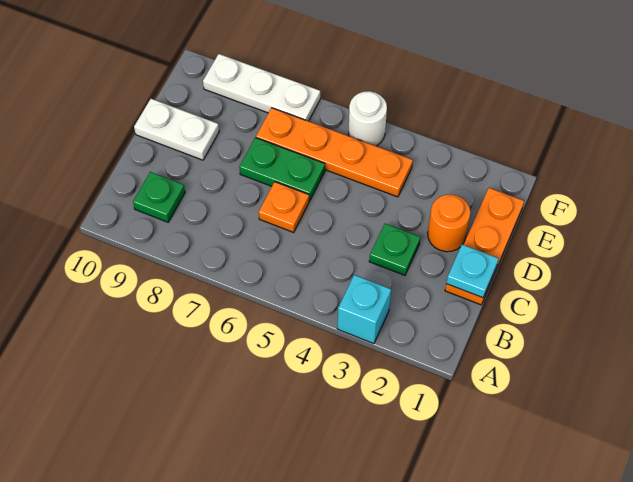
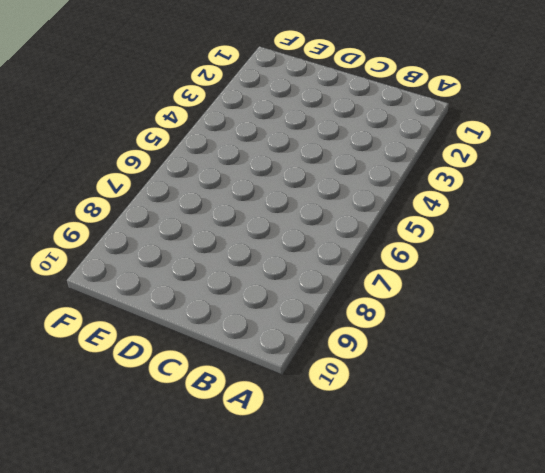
none -> cyan brick A3 level 1
none -> green plate B9 level 1
none -> orange plate C1:E1 level 1

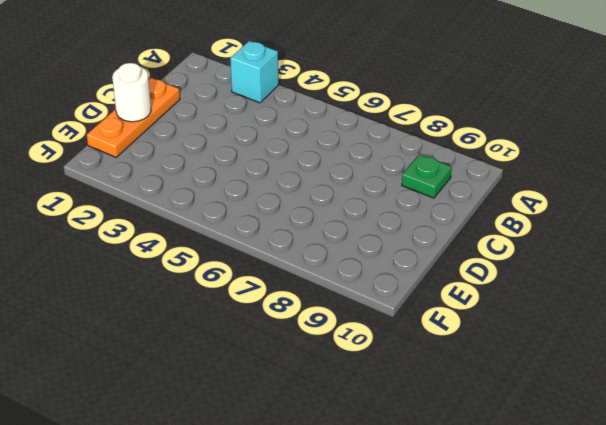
white round brick D1 level 2 -> white round brick F5 level 1
none -> green plate C3 level 1
none -> orange plate C6 level 1
none -> orange round brick D2 level 1

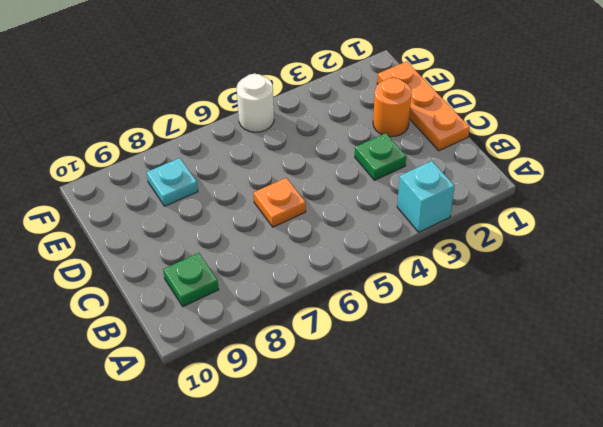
cyan plate E8 level 1 -> cyan plate C1 level 2
none -> green plate D6:D7 level 1
none -> white plate D9:D10 level 1
none -> orange plate E4:E7 level 1

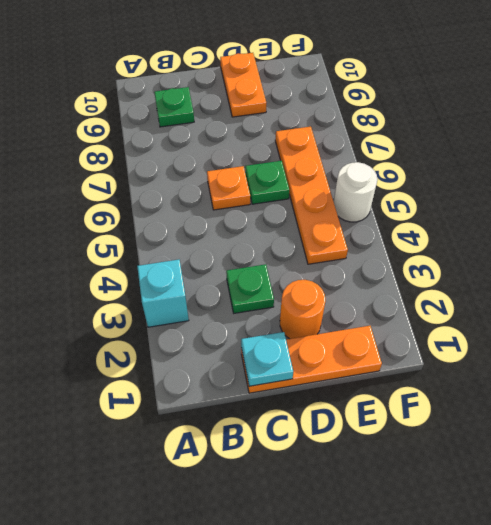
green plate D6 level 1 -> green plate D6:D7 level 1
orange plate D9:D10 level 1 -> white plate D9:D10 level 1
none -> white plate F7:F9 level 1

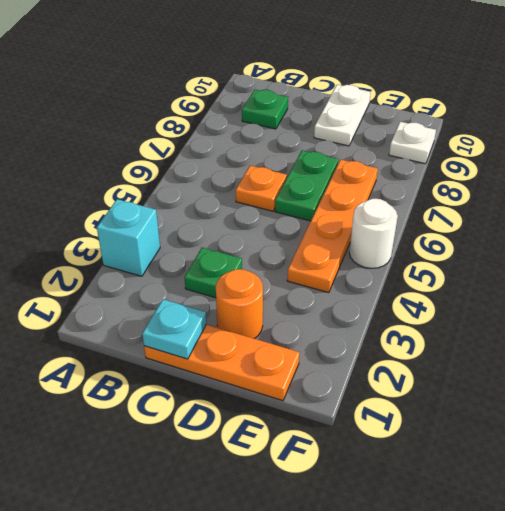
white plate F9 level 1 -> white plate F7:F9 level 1

